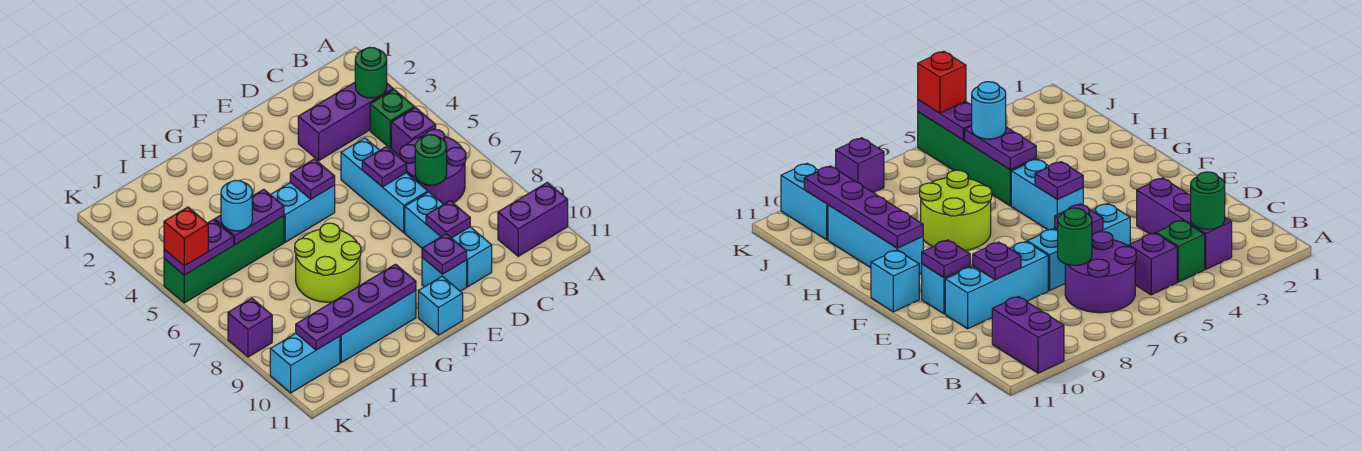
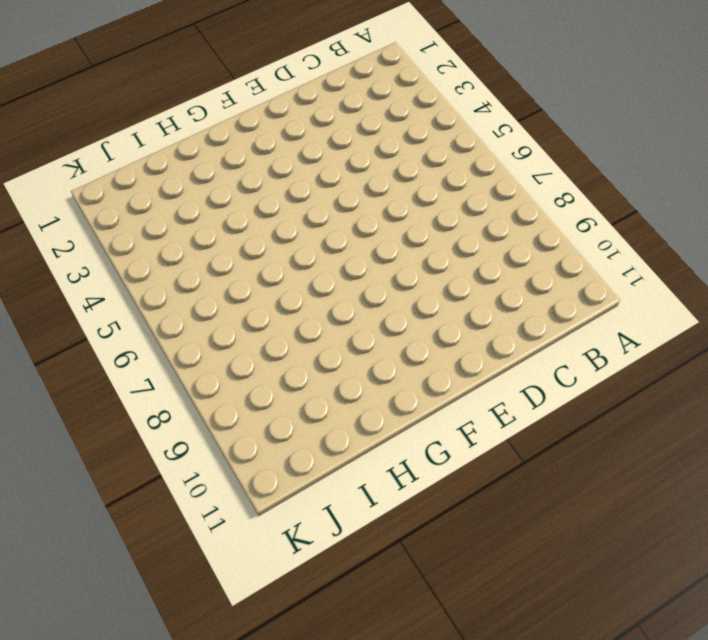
none -> purple brick A10:B10 level 1
none -> purple brick B3:D3 level 1
none -> green brick B4 level 1

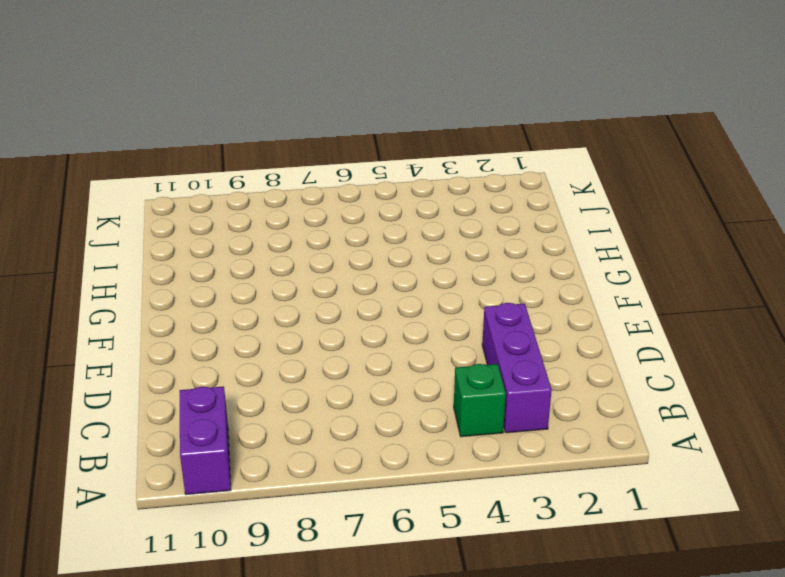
none -> purple brick B5 level 1
none -> purple round brick B6:C7 level 1
none -> cyan brick D5:D7 level 1

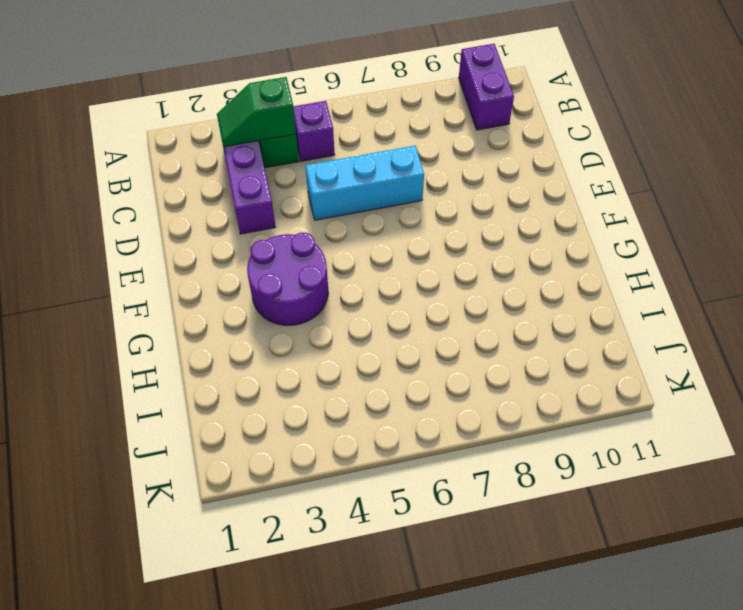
green slope B3:B4 level 2 top 4 -> green round brick B3 level 2
purple round brick F3:G4 level 1 -> purple round brick B6:C7 level 1
none -> cyan brick D8:D10 level 1
none -> cyan brick E10 level 1
none -> cyan brick F5:G5 level 1

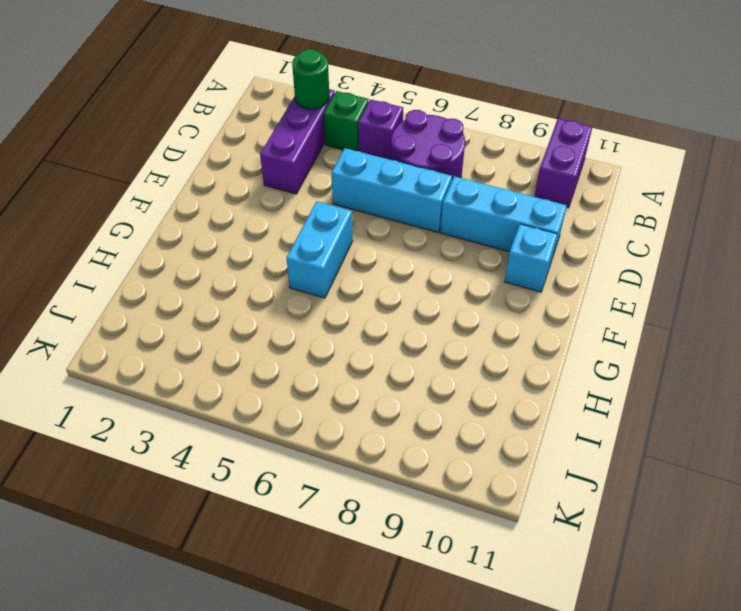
none -> cyan brick F11 level 1
none -> lime round brick G7:H8 level 1
none -> cyan brick G10:I10 level 1

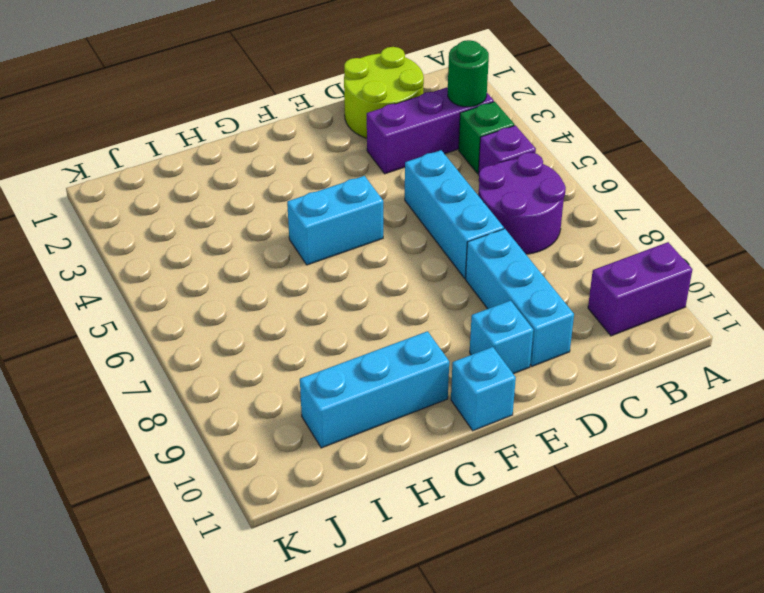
lime round brick C1:D2 level 1 -> lime round brick G7:H8 level 1
none -> green brick H5:K5 level 1
none -> cyan brick J10:K10 level 1
none -> purple brick K8 level 1

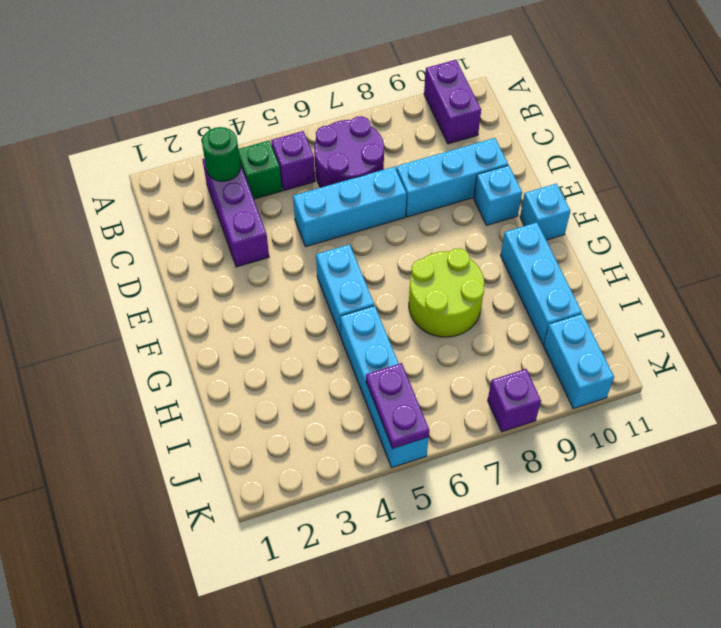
cyan brick H5:K5 level 1 -> green brick H5:K5 level 1
none -> green round brick C7 level 2
none -> purple plate D6 level 2
none -> purple plate D9 level 2

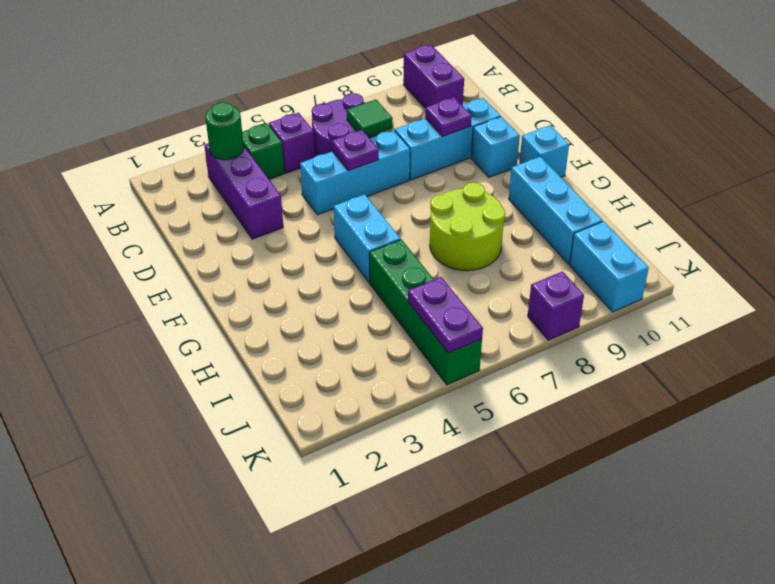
green tile C7 level 2 -> green round brick C7 level 2
none -> purple plate E10 level 2
none -> purple plate F5 level 2
none -> purple plate G10:J10 level 2

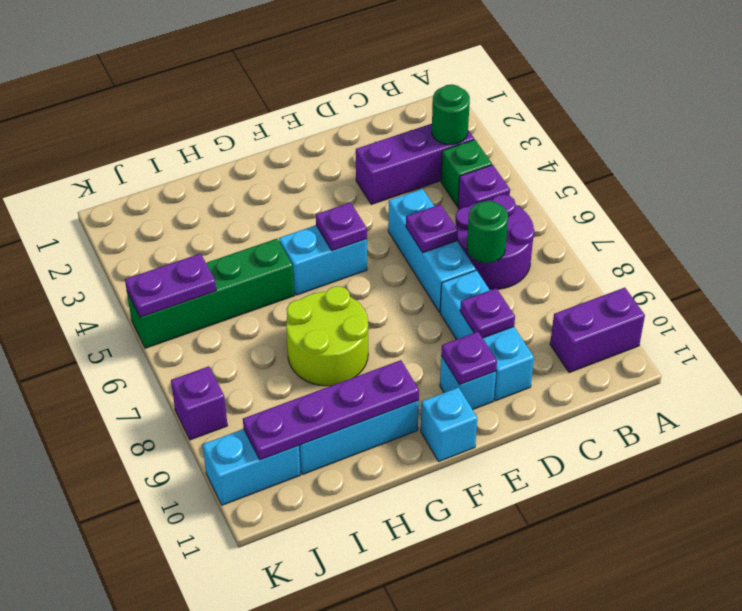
none -> purple plate H5:I5 level 2
none -> cyan round brick I5 level 3
none -> red brick K5 level 3

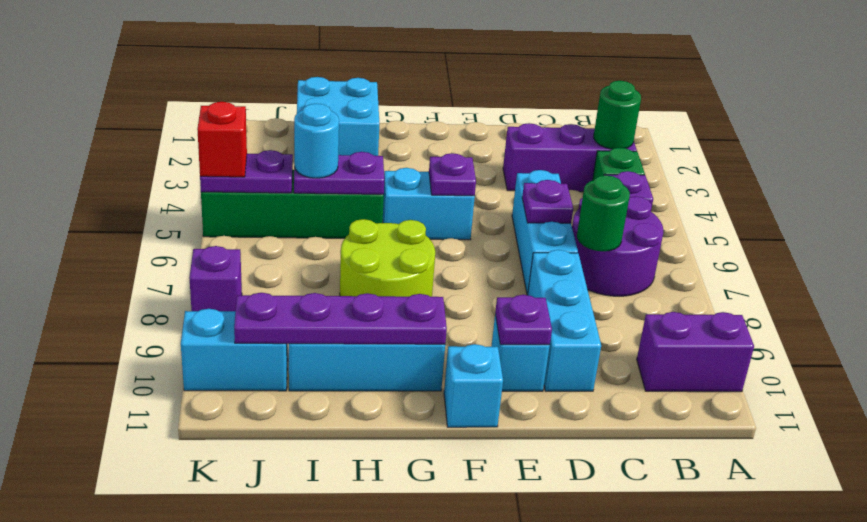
cyan brick H1:I2 level 1 -> none
none -> purple plate D9 level 2

